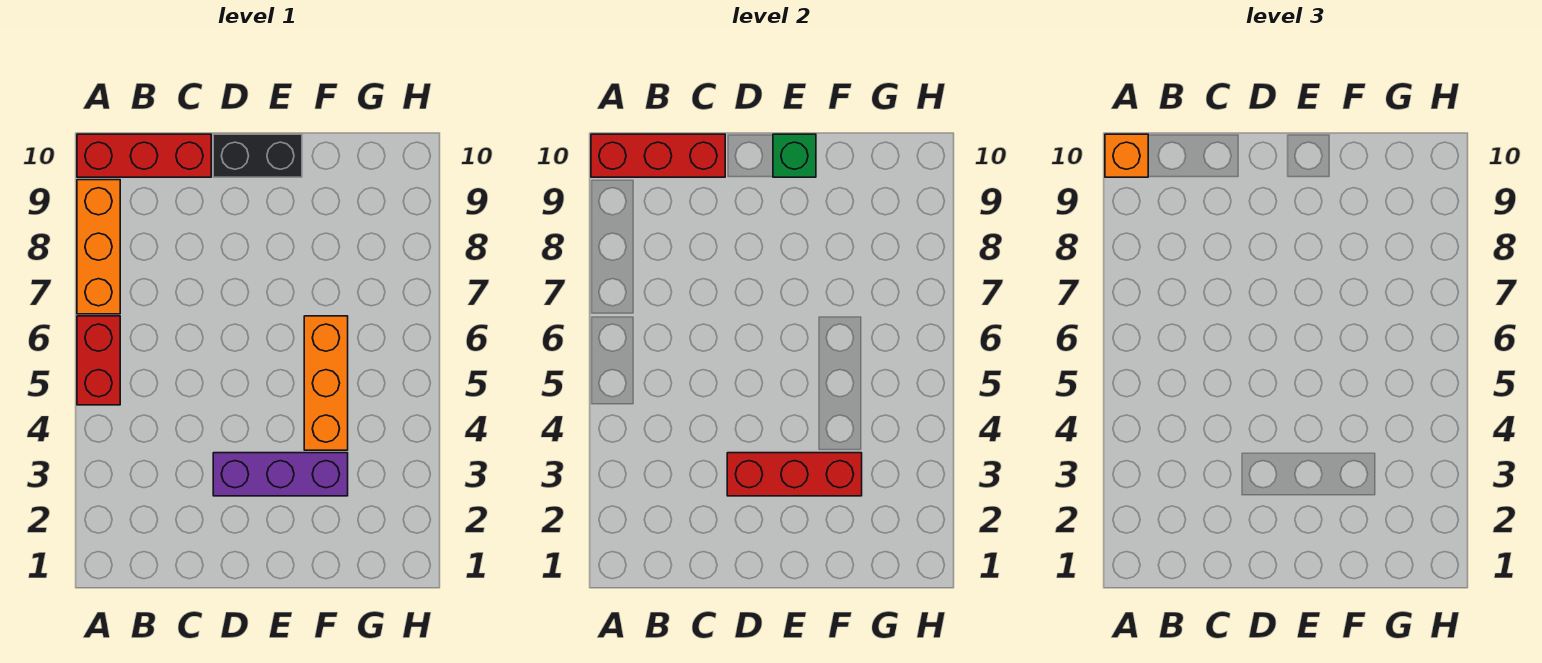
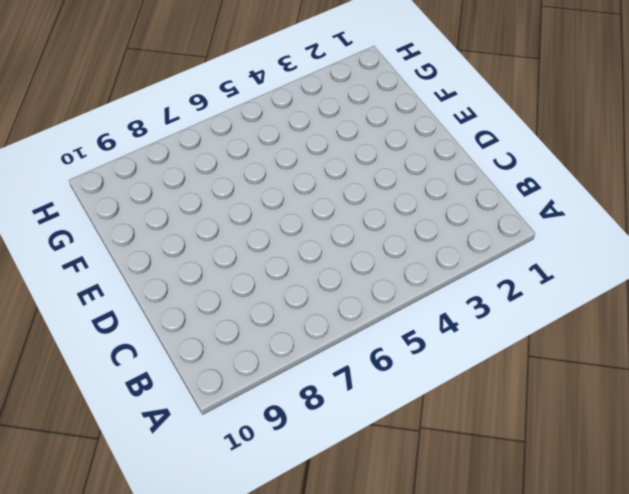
none -> red brick A5:A6 level 1
none -> orange brick A7:A9 level 1

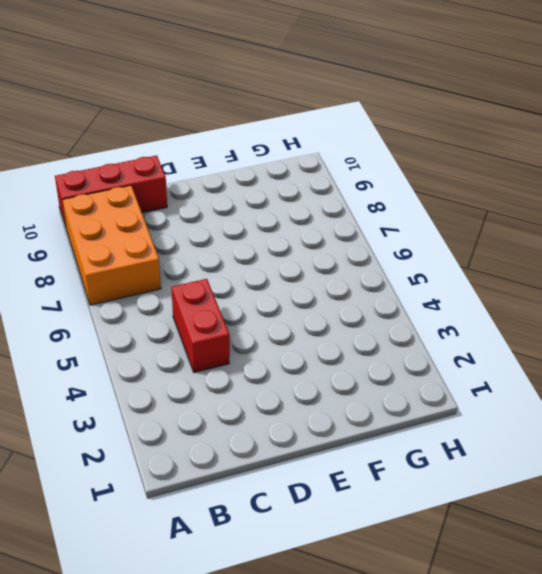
orange brick A7:B9 level 1 -> orange brick A7:A9 level 1
red brick C4:C5 level 1 -> red brick A5:A6 level 1
none -> purple brick D3:F3 level 1
none -> black brick D10:E10 level 1

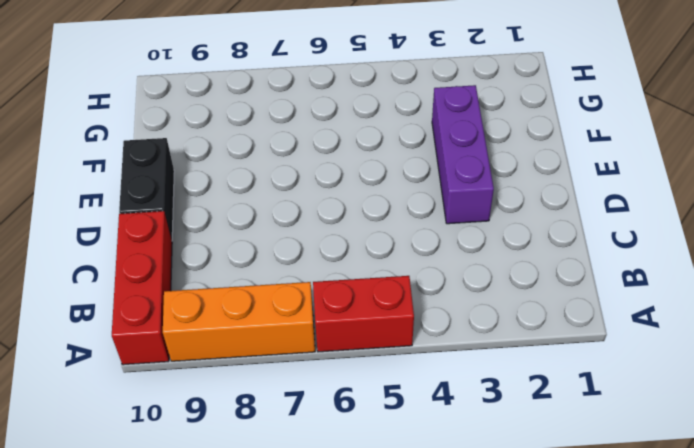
none -> orange brick F4:F6 level 1
none -> red brick A10:C10 level 2

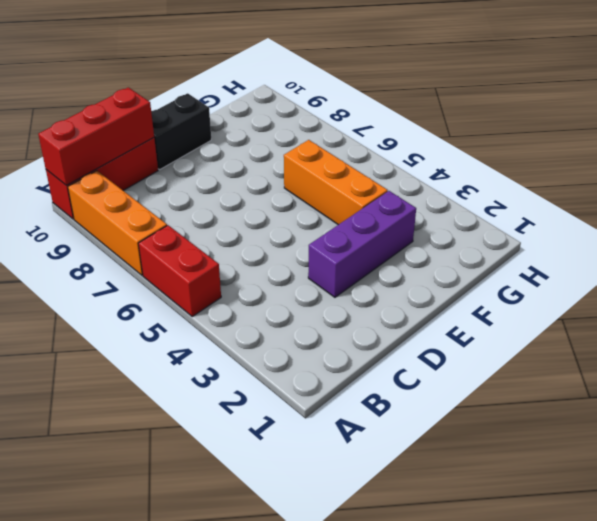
none -> red brick D3:F3 level 2
none -> green brick E10 level 2

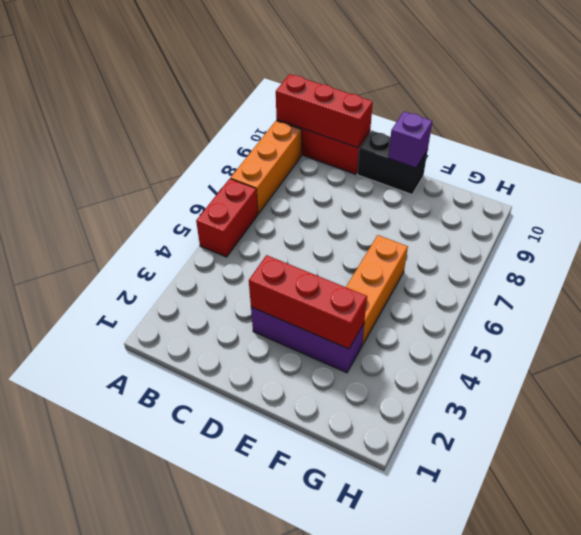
purple brick E10 level 2 -> green brick E10 level 2
none -> orange brick A10 level 3

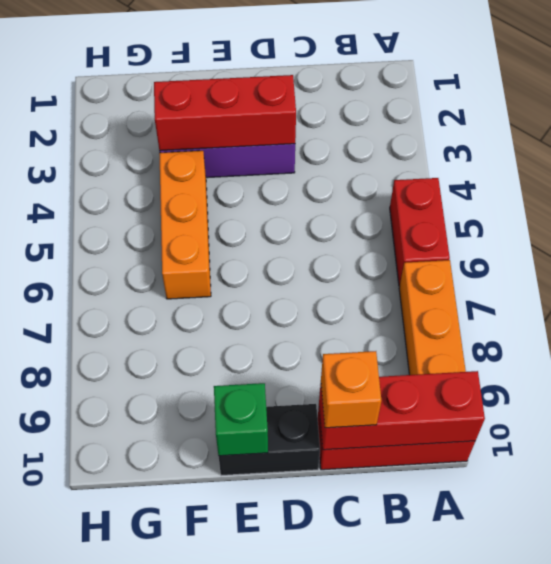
orange brick C10 level 3 -> orange brick A10 level 3

